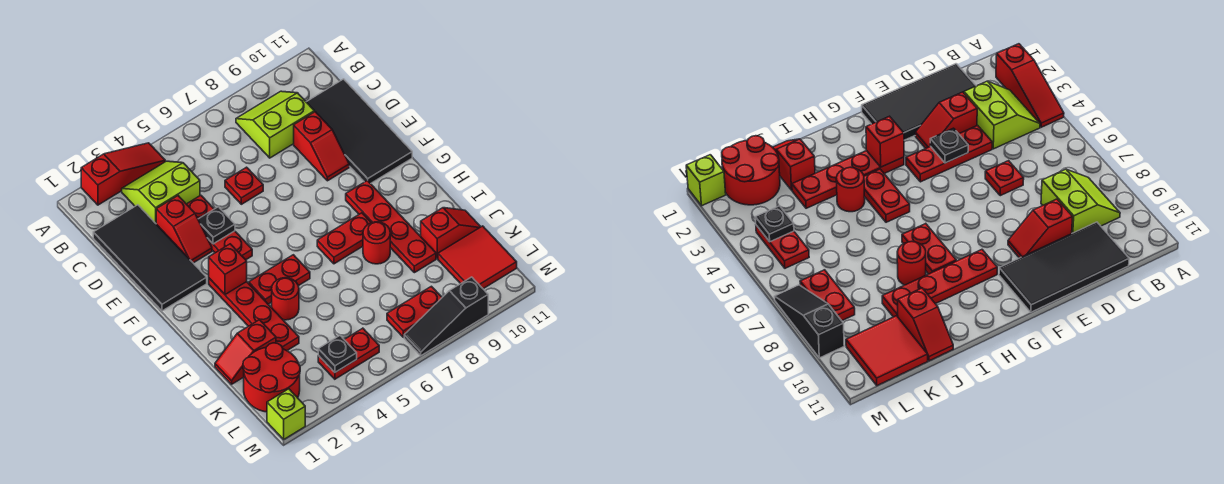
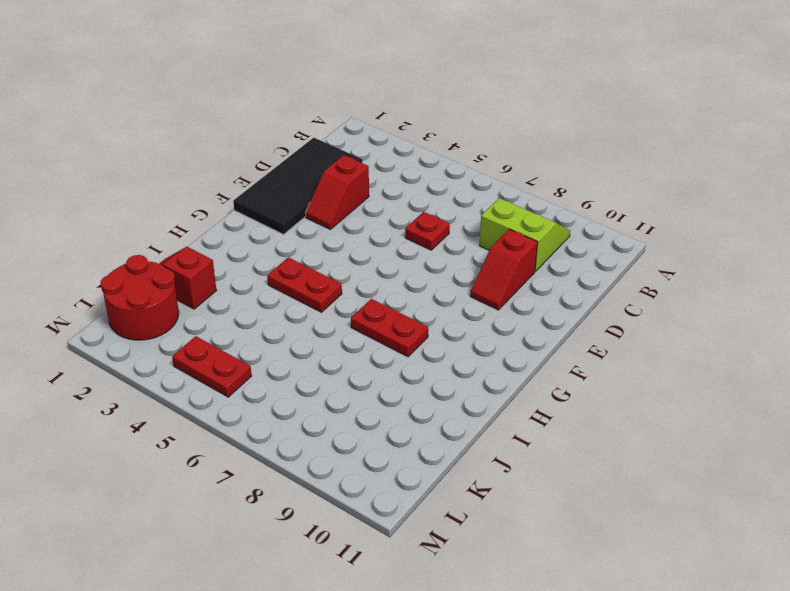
none -> red slope A2:A4 level 1 top 2
none -> lime slope B3:C4 level 1 top C
none -> black tile C10:F11 level 1

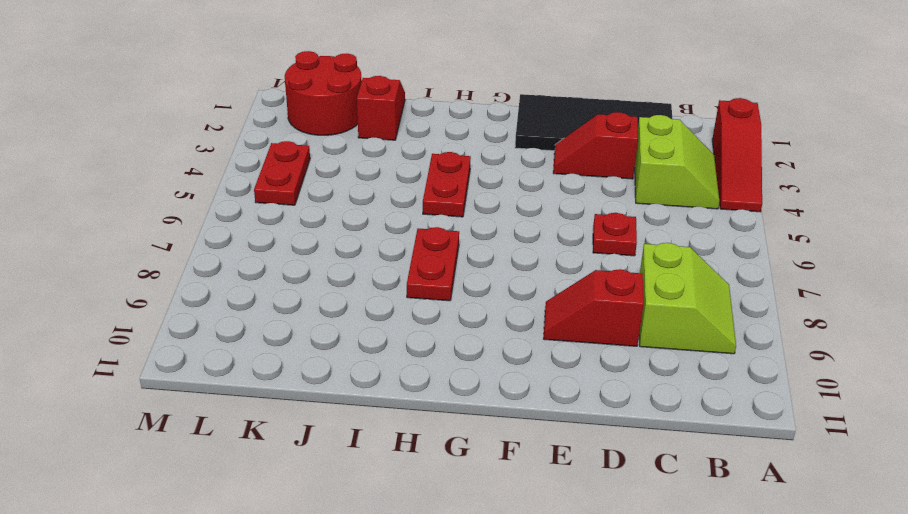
none -> black tile C10:F11 level 1
none -> red plate D4:F4 level 1
none -> red plate G3:J3 level 1

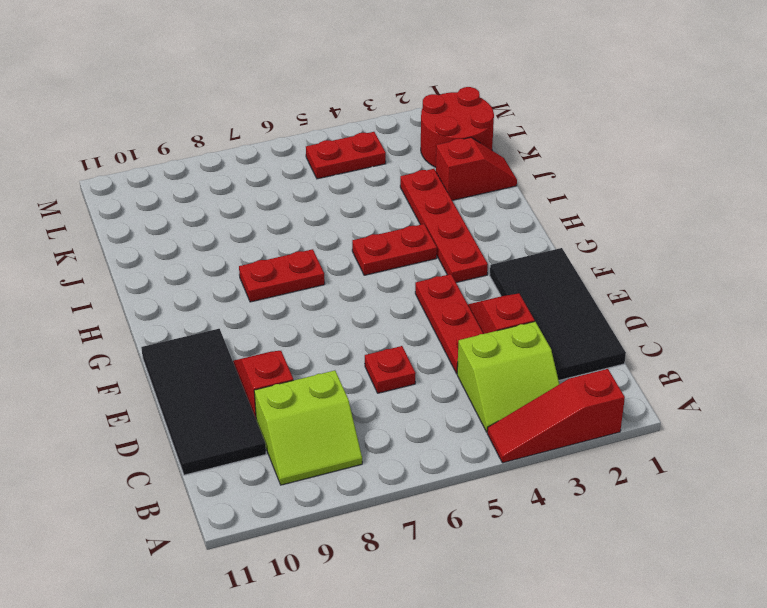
none -> red plate G9:J9 level 1
none -> red round brick I4 level 1
none -> red round brick I8 level 1

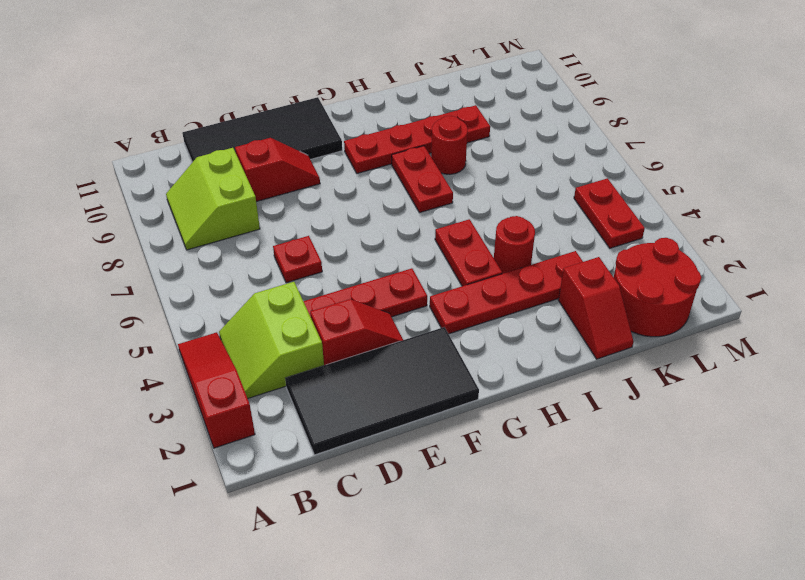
none -> red slope J10:J11 level 1 top 10
none -> red tile K10:L11 level 1
none -> red plate L7:L8 level 1

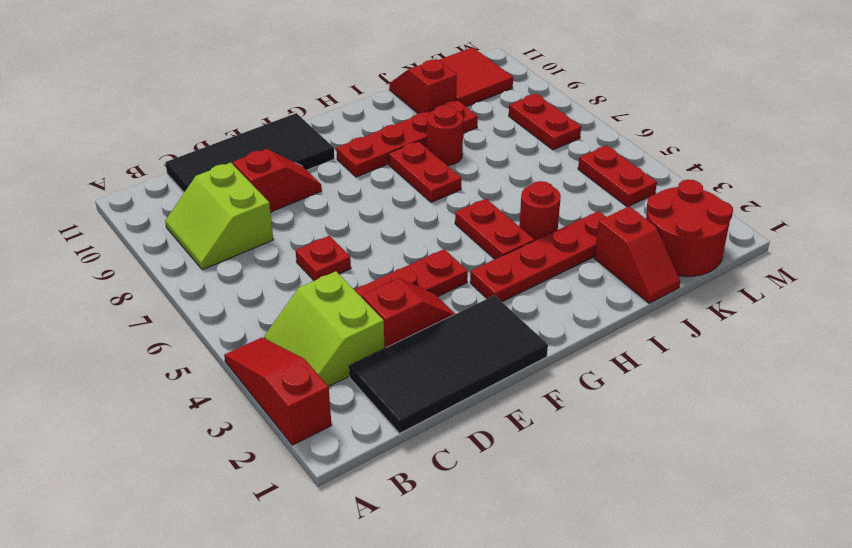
none -> lime brick M1 level 1
none -> black slope M7:M9 level 1 top 9
none -> black plate E4 level 2

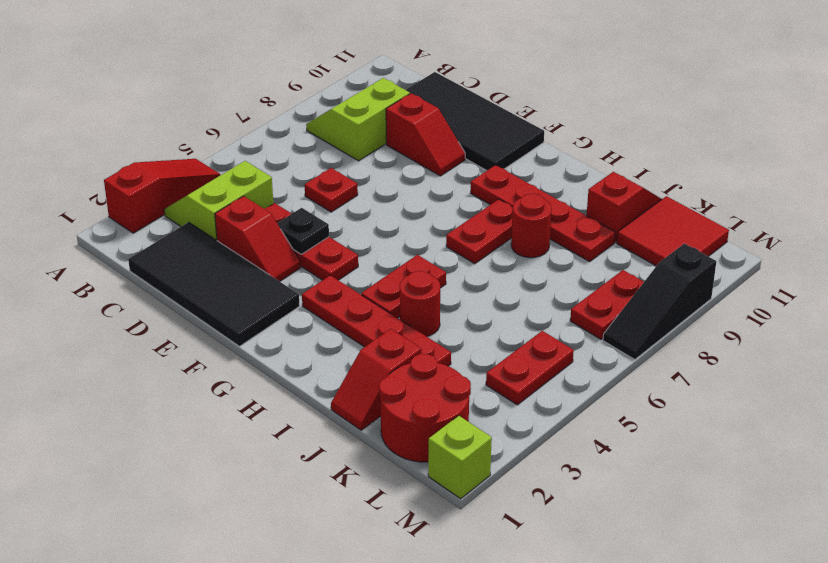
none -> red brick G3 level 2
none -> black plate L4 level 2

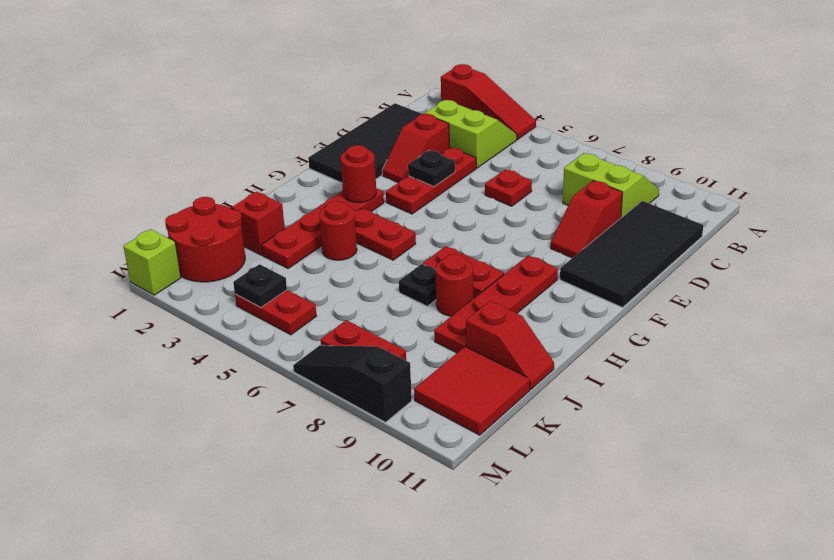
red round brick G3 level 2 -> red brick G3 level 2
black plate I7 level 1 -> none

